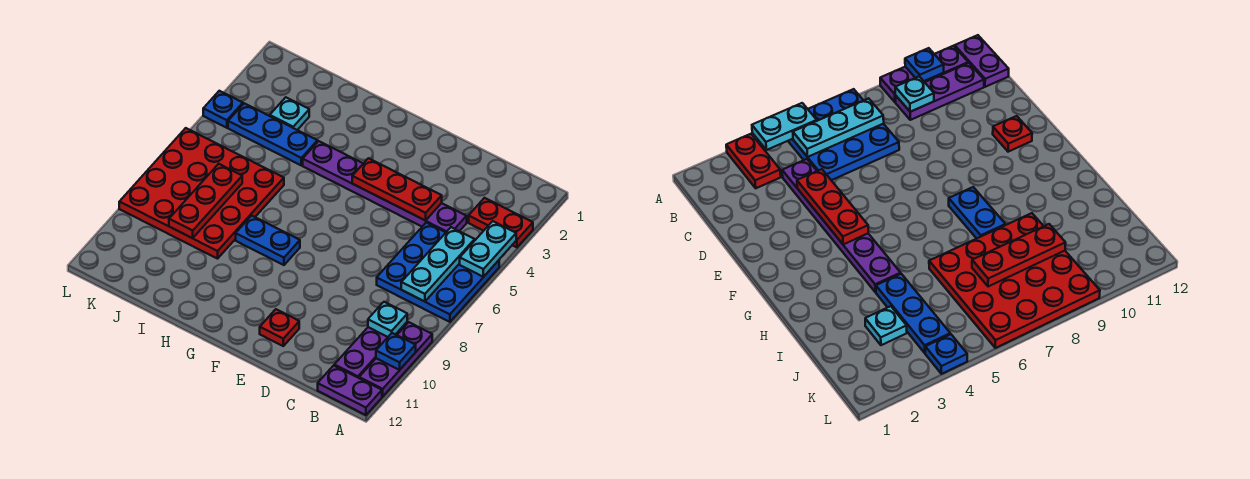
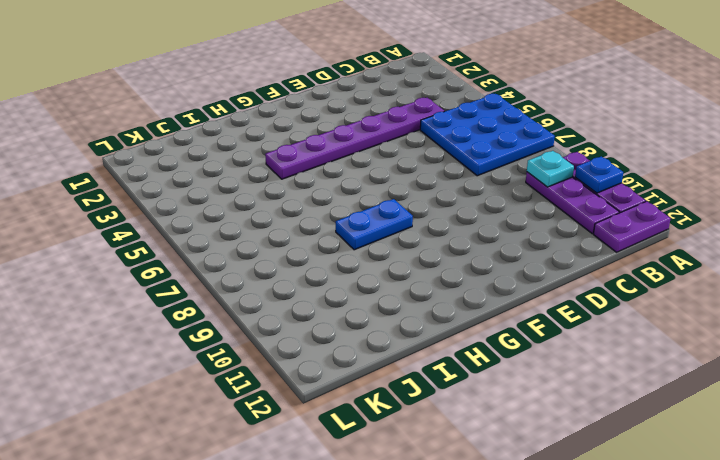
none -> red plate A3:B3 level 1
none -> red plate E11 level 1
none -> blue plate I4:K4 level 1

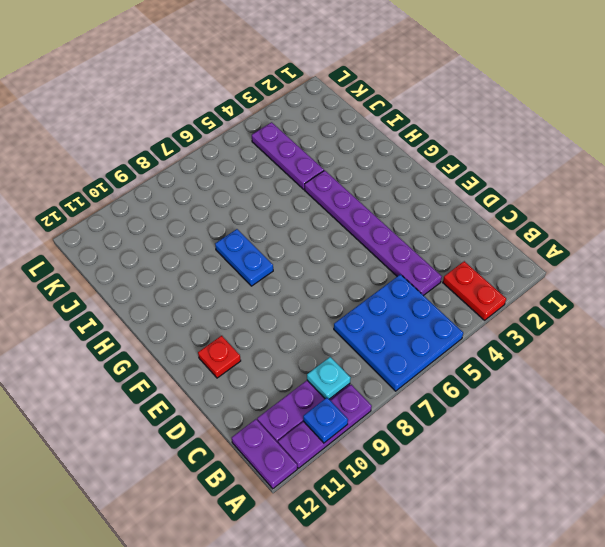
purple plate I4:K4 level 1 -> blue plate I4:K4 level 1
none -> red plate I6:L9 level 1
none -> cyan plate J3 level 1
none -> blue plate L4 level 1

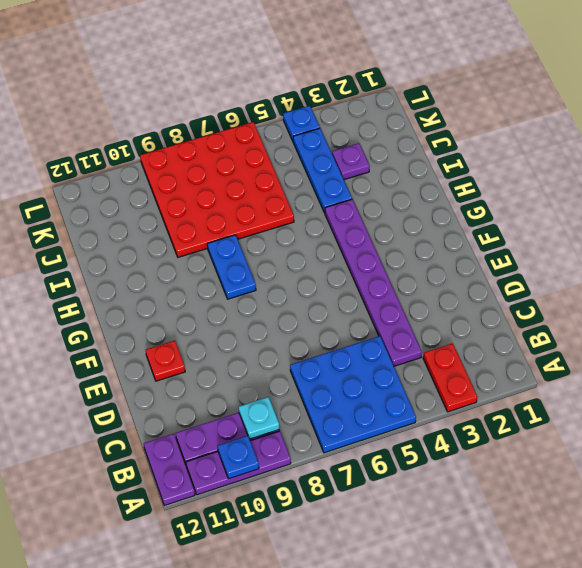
purple plate J3 level 1 -> cyan plate J3 level 1
none -> cyan plate A4:A5 level 2
none -> cyan plate B5:B7 level 2
none -> red plate D4:F4 level 2

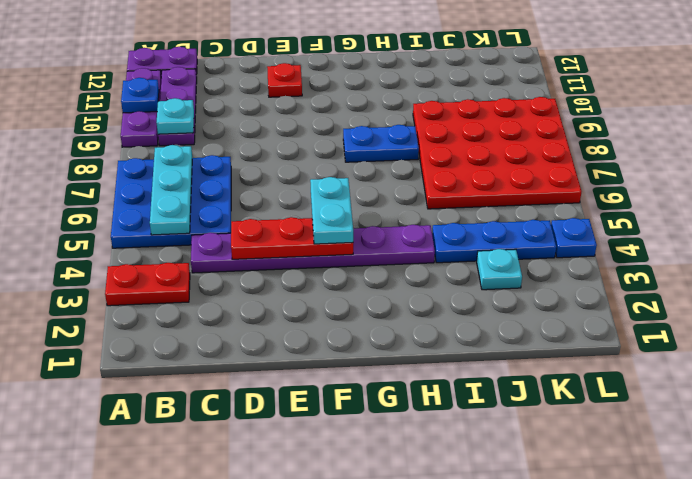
cyan plate F4:F5 level 3 -> cyan plate A4:A5 level 2
none -> red plate J7:J9 level 2

